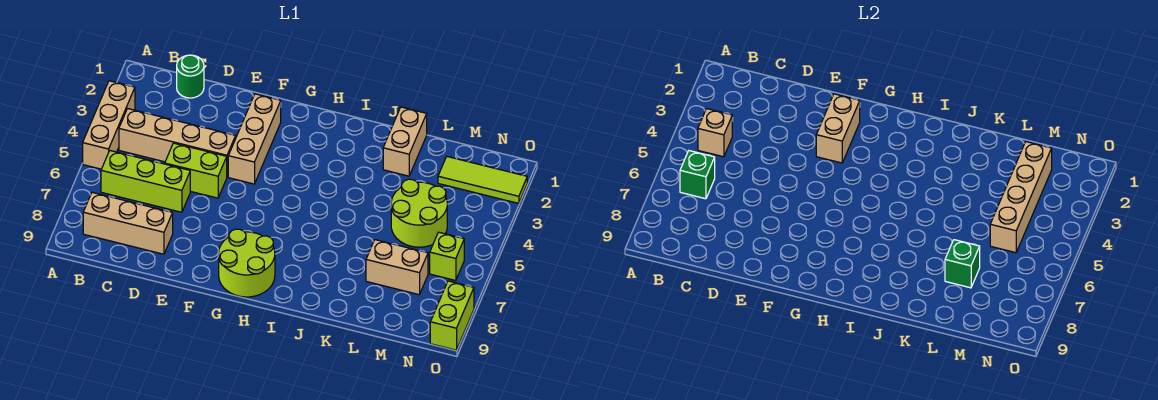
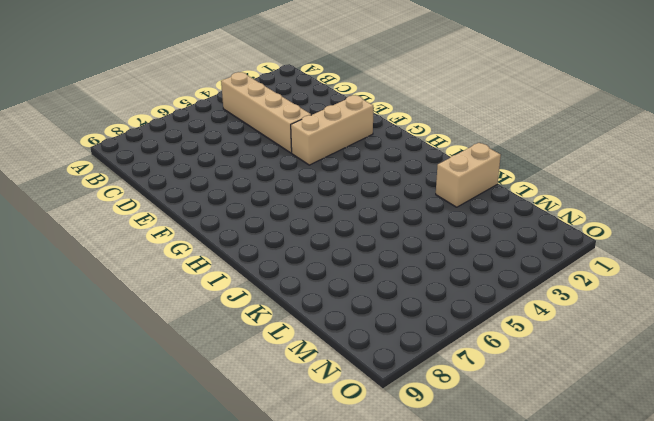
none -> tan brick A3:A5 level 1
none -> lime brick B6:D6 level 1
none -> tan brick B8:D8 level 1

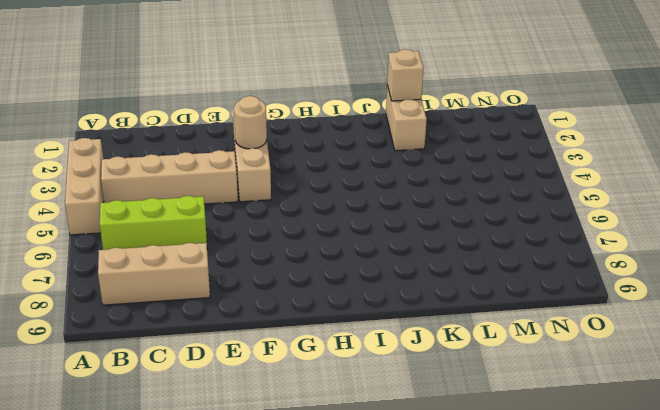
tan round brick F3 level 2 -> tan brick F2:F3 level 2
tan brick K1 level 2 -> tan brick B4 level 2
none -> green round brick C1 level 1
none -> lime brick D5:E5 level 1
none -> lime round brick G8:H9 level 1

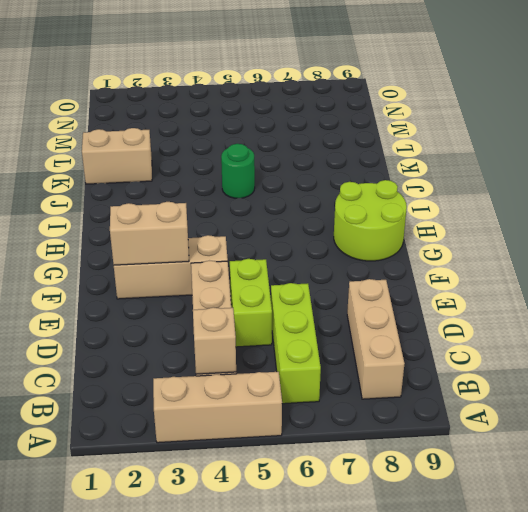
green round brick J5 level 1 -> green round brick C1 level 1
none -> lime round brick L4:M5 level 1
none -> tan brick L7:M7 level 1
none -> lime tile M2:O2 level 1

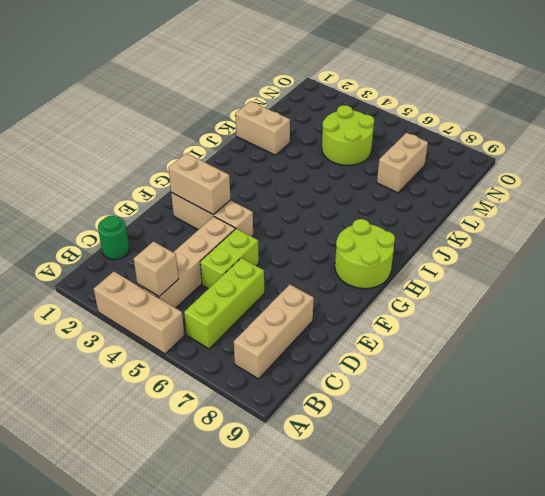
none -> lime tile M2:O2 level 1
none -> lime brick N6 level 1
none -> lime brick O8:O9 level 1

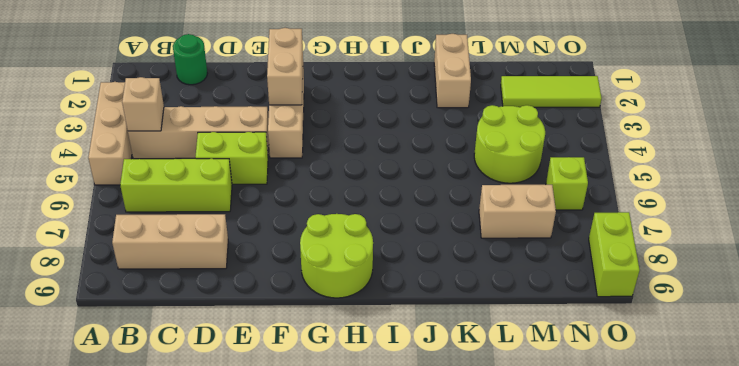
none -> green brick B6 level 2
none -> green brick L7 level 2
none -> tan brick M2:M5 level 2

